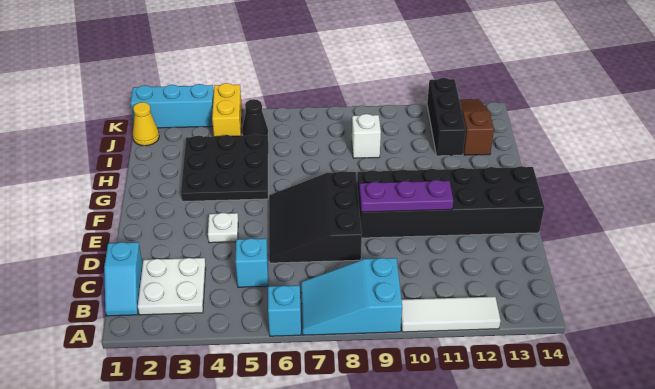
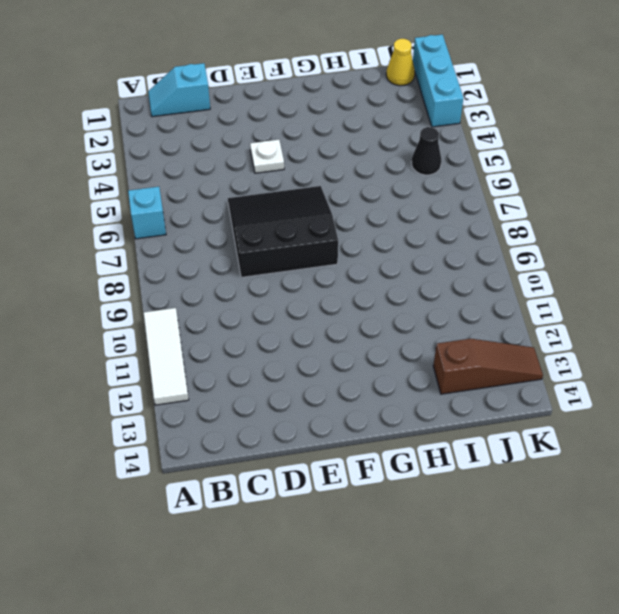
none -> cyan slope A7:B9 level 1 top 9
none -> white plate B2:C3 level 1
none -> cyan brick C5 level 1

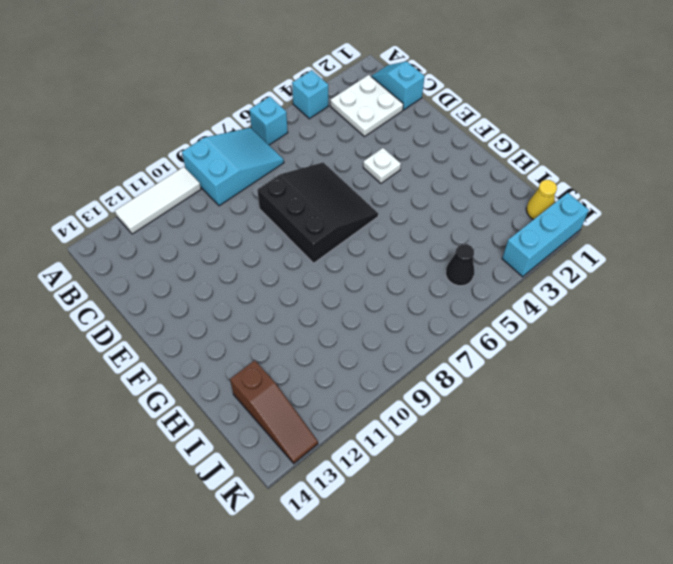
cyan brick A4 level 1 -> cyan brick C5 level 1
none -> black brick E9:F14 level 1
none -> black plate G3:I5 level 1
none -> white brick I9 level 1

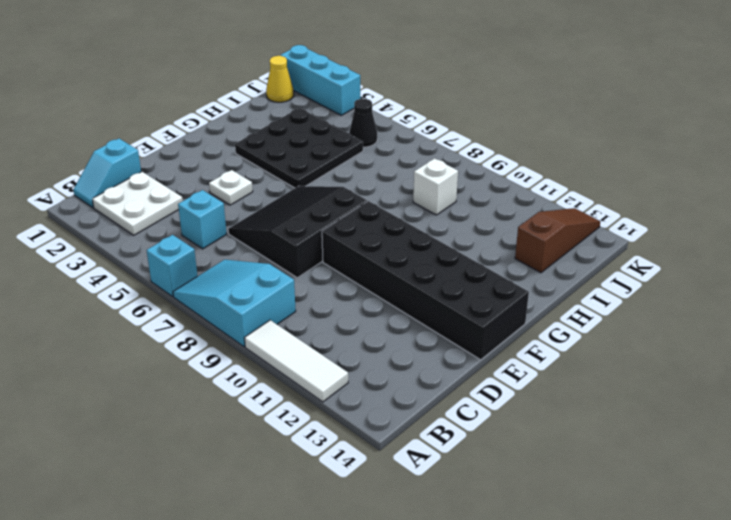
none -> black brick I12:K12 level 1
none -> yellow brick J4:K4 level 1
none -> purple plate E9:E11 level 2

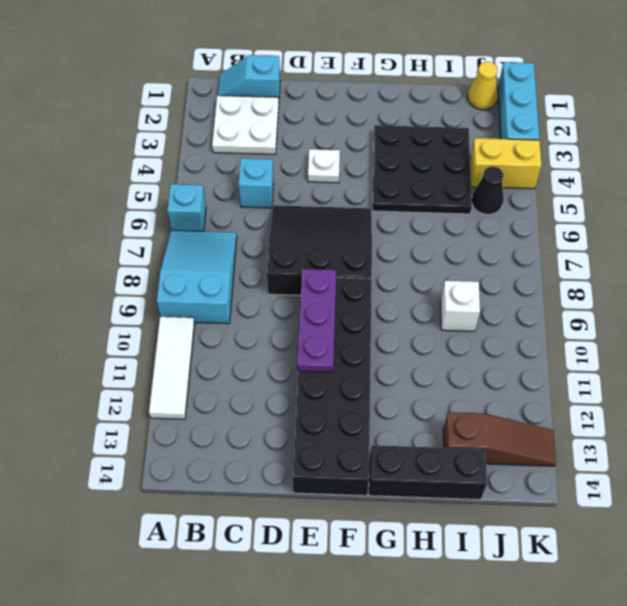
black brick G14:I14 level 1 -> black brick I12:K12 level 1

